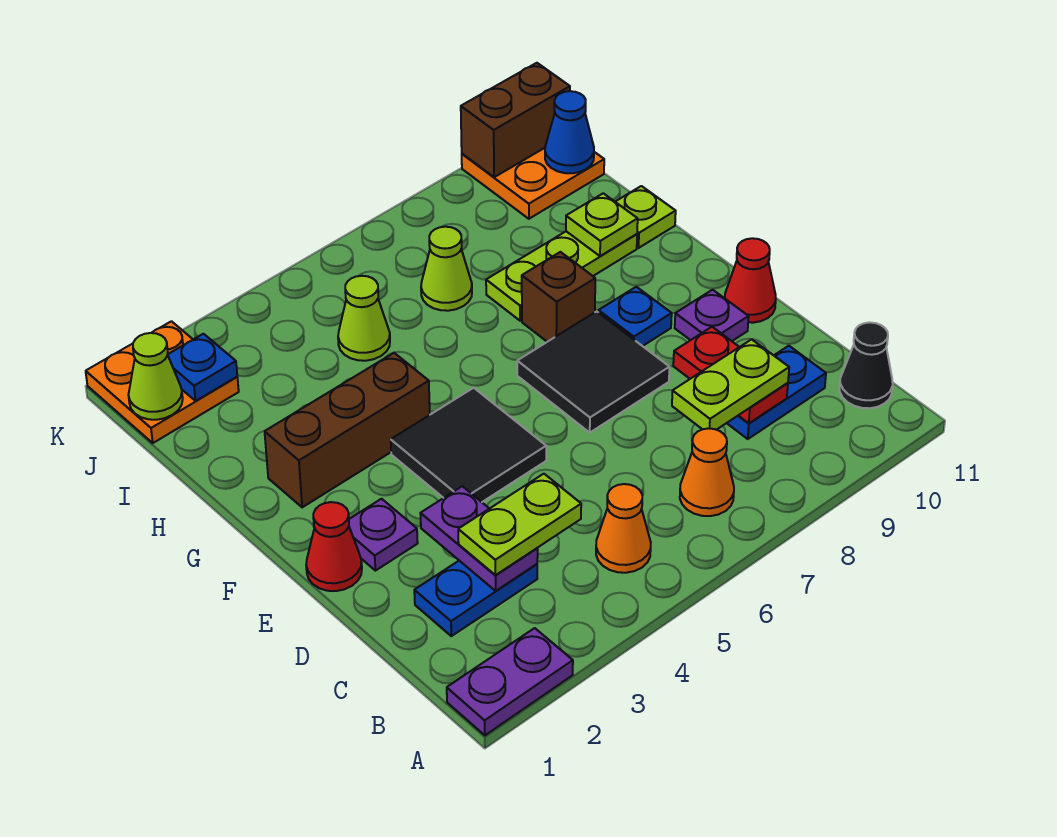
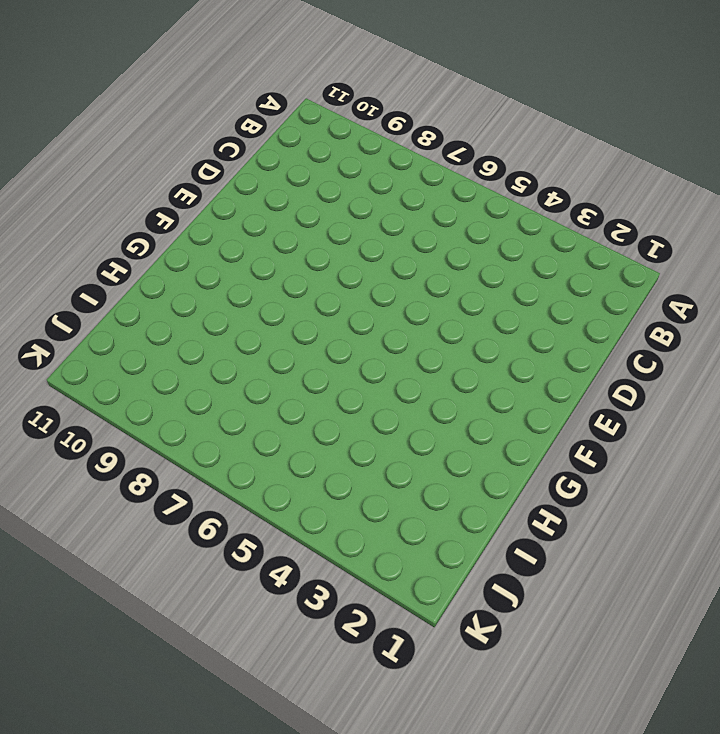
none -> purple plate A1:A2 level 1
none -> orange cone B5 level 1
none -> orange cone B7 level 1
none -> black cone B11 level 1

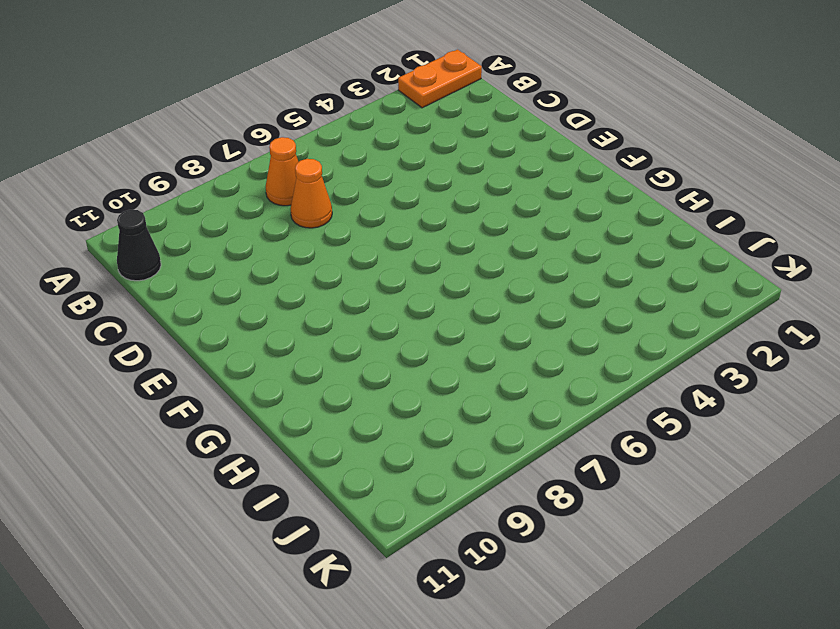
orange plate A1:A2 level 1 -> purple plate A1:A2 level 1
orange cone C7 level 1 -> orange cone B5 level 1
none -> blue plate C2:C3 level 1
none -> blue plate C9:C10 level 1
none -> red cone E1 level 1
none -> purple plate E2 level 1

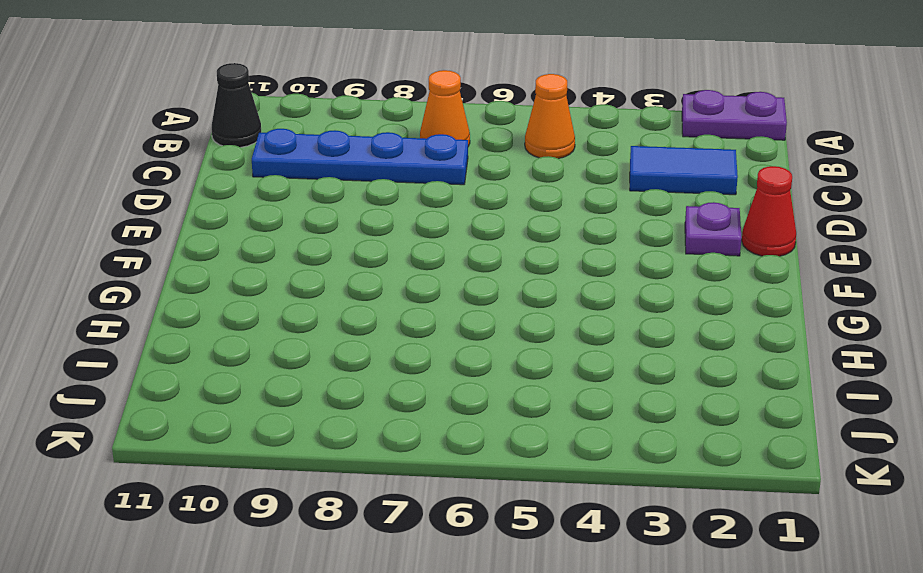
blue tile C2:C3 level 1 -> blue plate C2:C3 level 1
blue plate C7:C10 level 1 -> blue plate C9:C10 level 1
none -> black tile E4:F5 level 1
none -> black tile E7:F8 level 1
none -> purple plate E10 level 1
none -> red cone E11 level 1

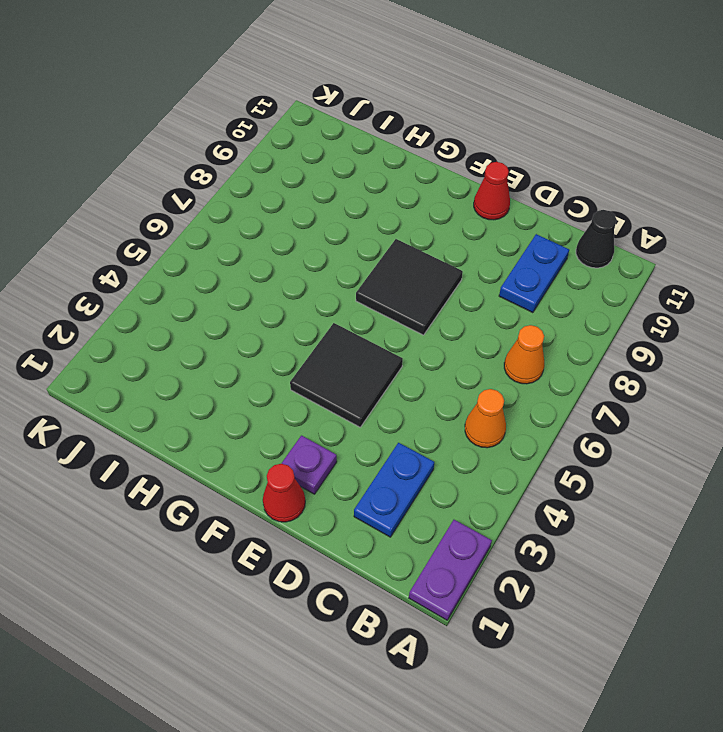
none -> purple plate E10 level 1
none -> blue plate F9 level 1
none -> brown brick G2:G4 level 1
none -> brown brick G8 level 1

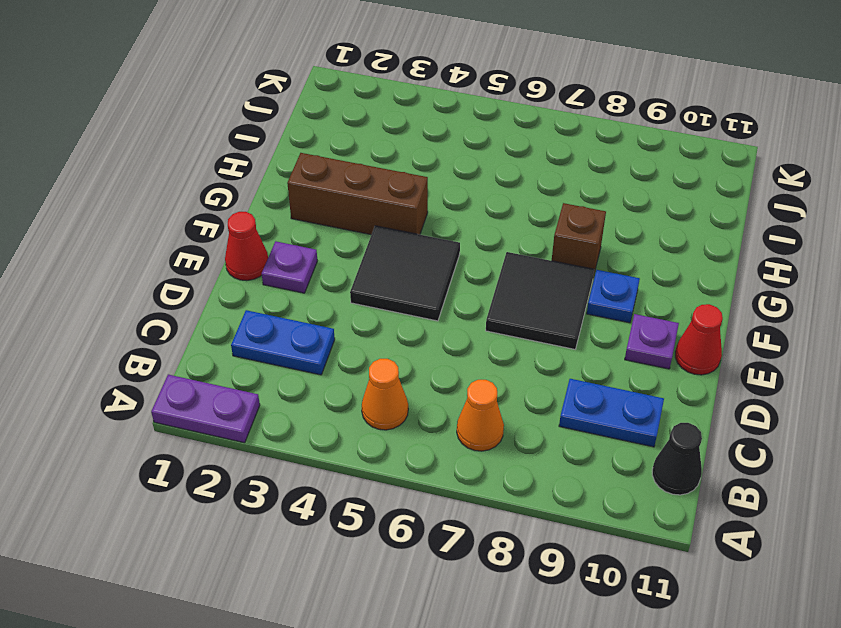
none -> lime plate H8:H10 level 1
none -> lime plate H11 level 1
none -> lime cone I5 level 1
none -> lime cone I7 level 1

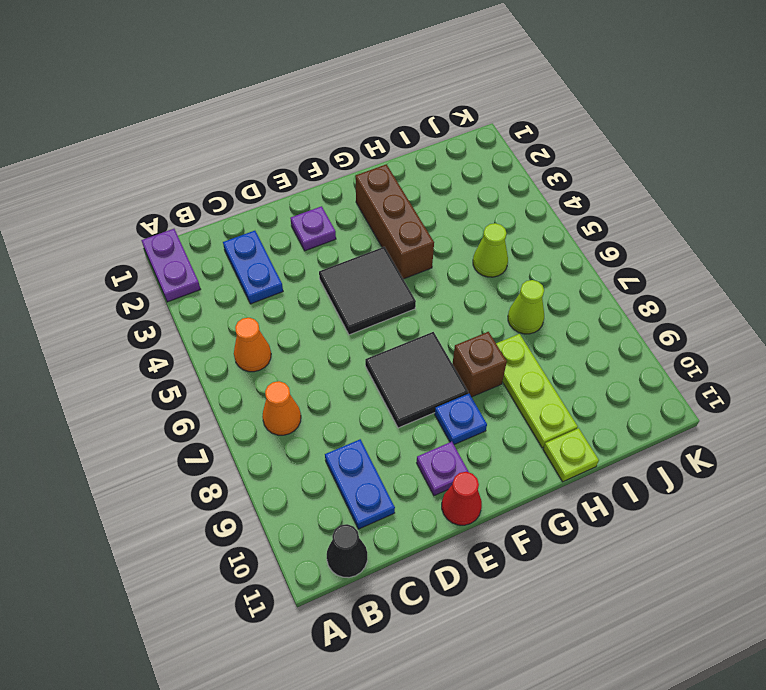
none -> red cone E1 level 1
none -> orange plate J1:K2 level 1
none -> orange plate J10:K11 level 1
none -> purple plate C3:D3 level 2

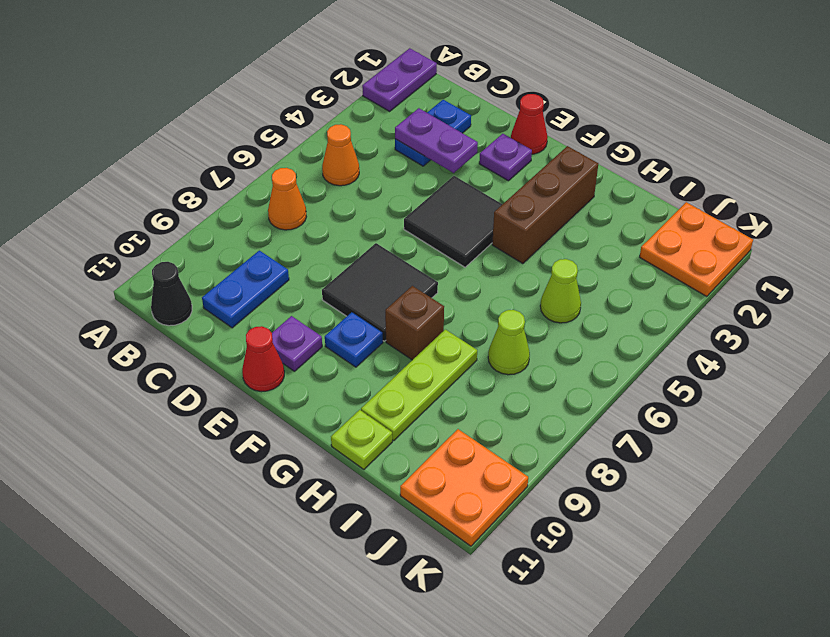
none -> red plate C9:D9 level 2
none -> lime plate H10 level 2
none -> lime cone J1 level 2
none -> blue plate J2 level 2

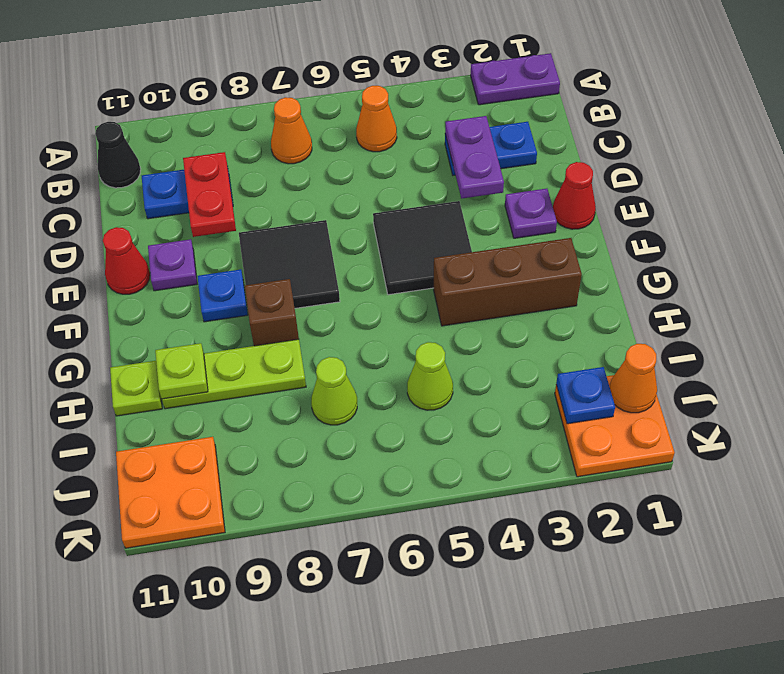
orange cone J1 level 2 -> lime cone J1 level 2
none -> blue cone J11 level 2
none -> brown brick K10:K11 level 2
none -> lime plate C3:C4 level 3
none -> lime plate C8:C9 level 3

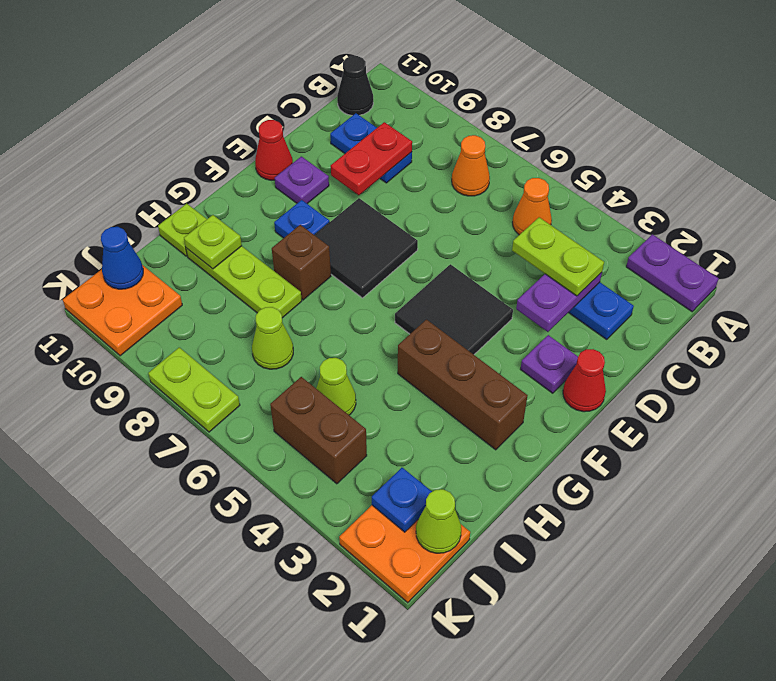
brown brick J4:J5 level 1 -> brown brick K10:K11 level 2
lime plate K7:K8 level 1 -> lime plate C8:C9 level 3

